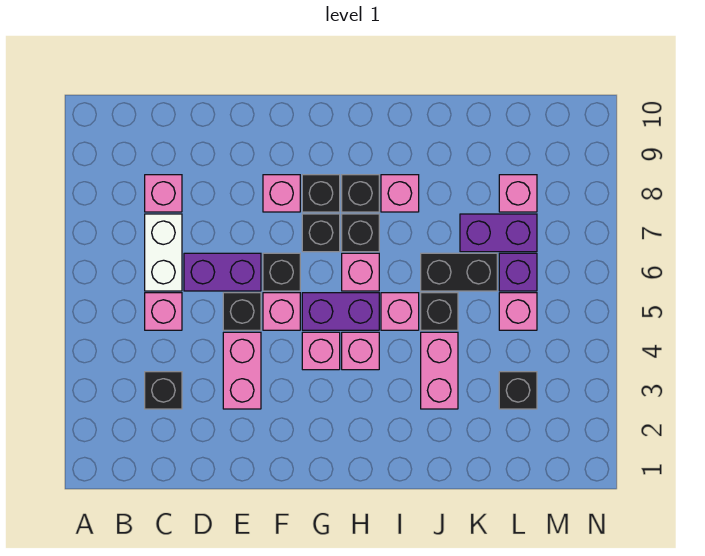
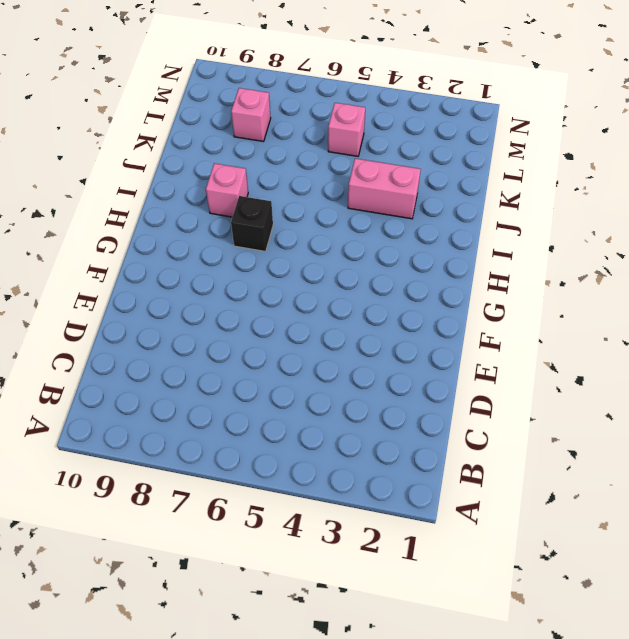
none -> black brick C3 level 1
none -> pink brick C5 level 1
none -> white brick C6:C7 level 1

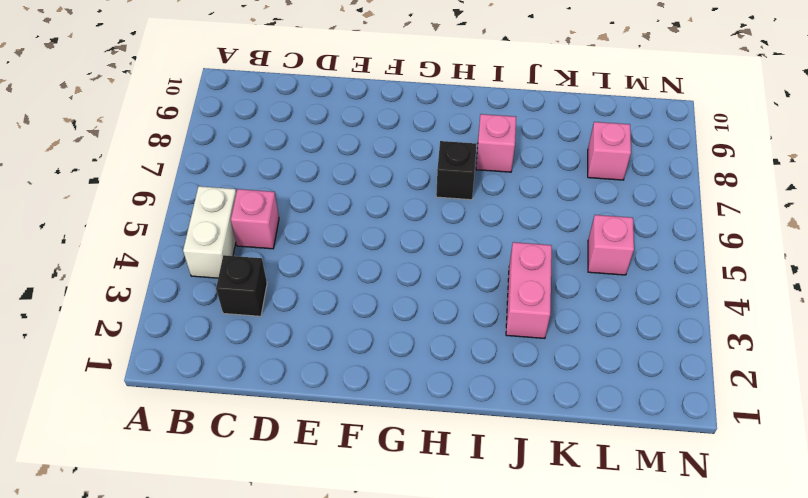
white brick B4:B5 level 1 -> white brick C6:C7 level 1
none -> pink brick C8 level 1
none -> purple brick D6:E6 level 1
none -> pink brick E3:E4 level 1

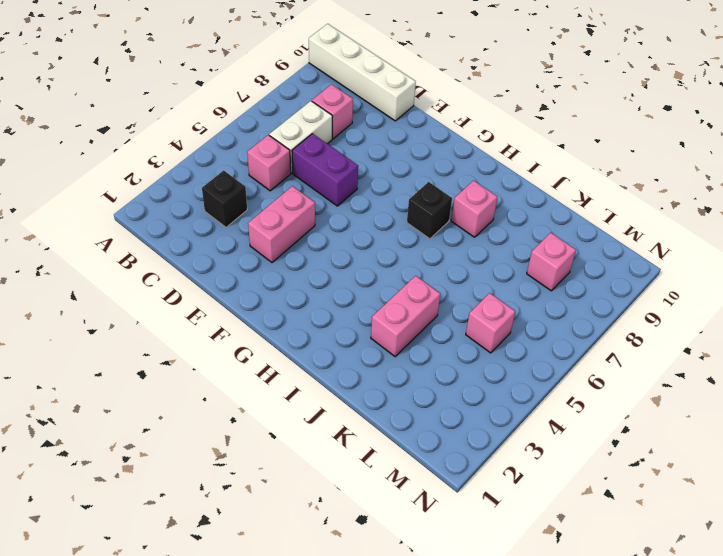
white brick A10:D10 level 1 -> none
none -> black brick E5 level 1
none -> pink brick F5 level 1
none -> black brick F6 level 1

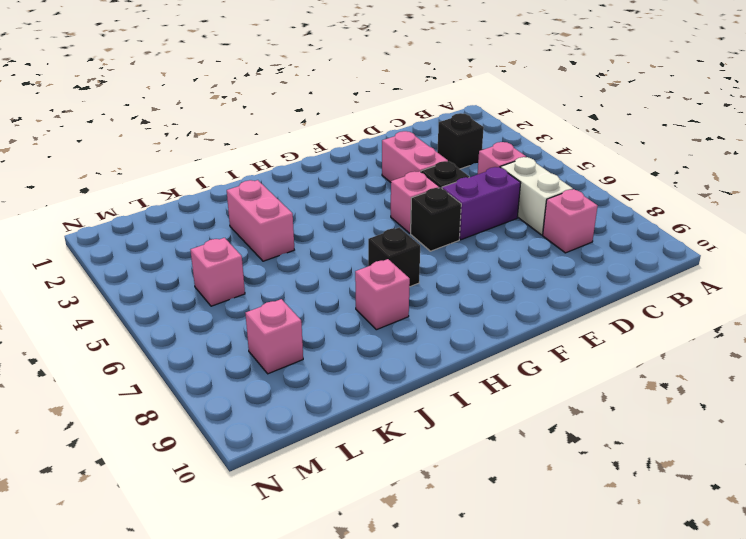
none -> pink brick F8 level 1
none -> pink brick G4 level 1
none -> purple brick G5:H5 level 1

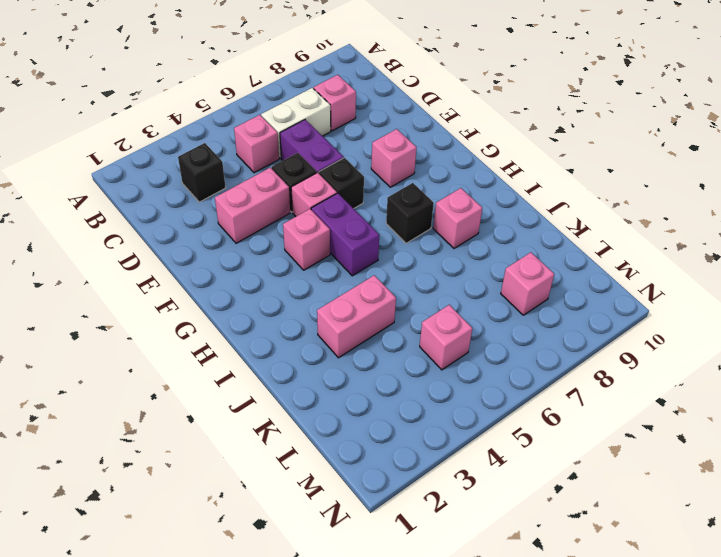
none -> black brick G7 level 1
none -> black brick G8 level 1
none -> pink brick H4 level 1

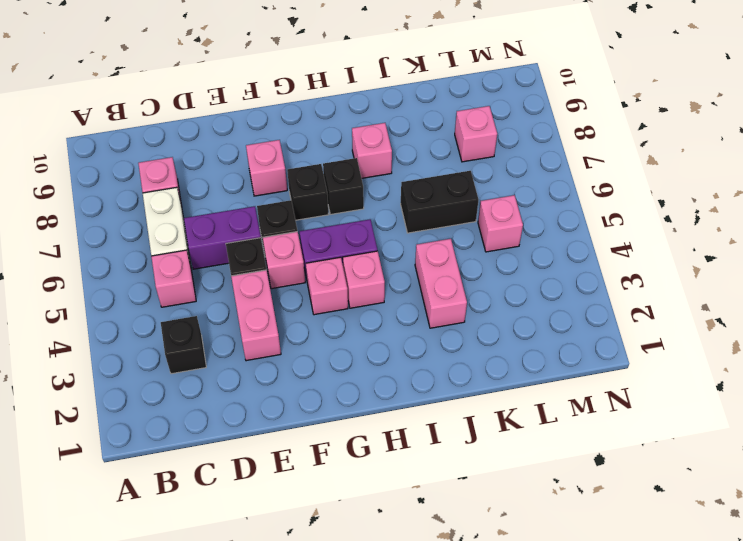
none -> black brick G8 level 1
none -> pink brick H6 level 1
none -> black brick H8 level 1

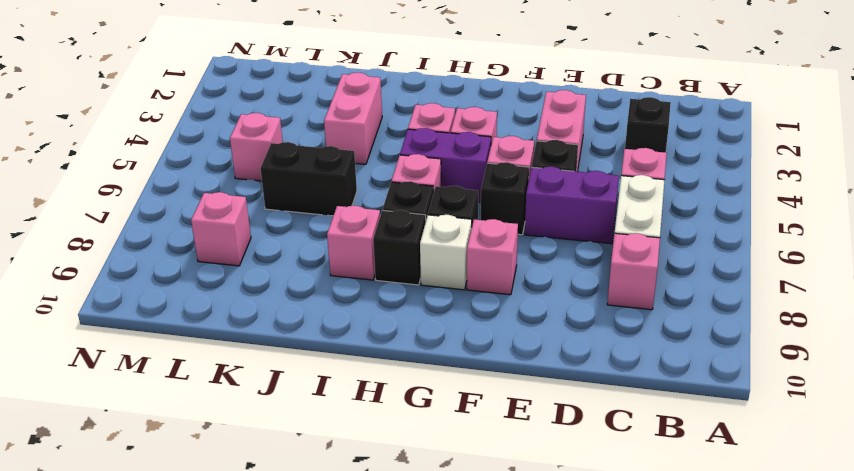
white brick G8 level 1 -> black brick G8 level 1
none -> pink brick I5 level 1
none -> black brick J5 level 1
none -> purple brick K7:L7 level 1

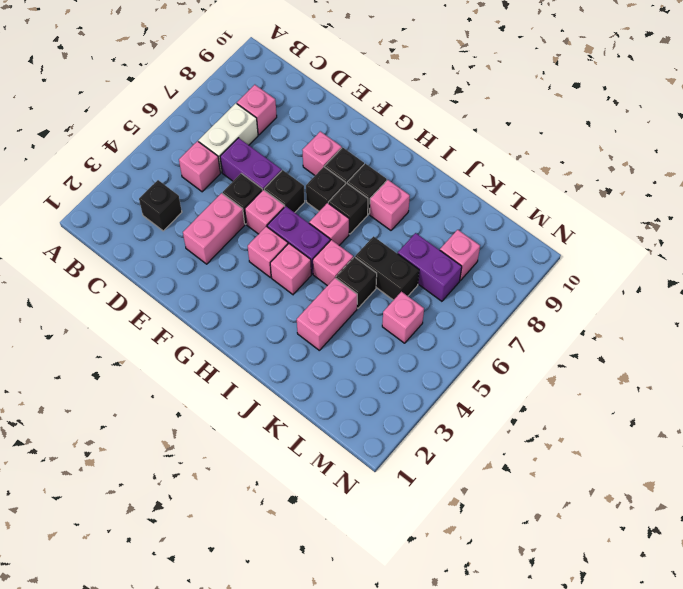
none -> black brick L3 level 1
none -> purple brick L6 level 1

